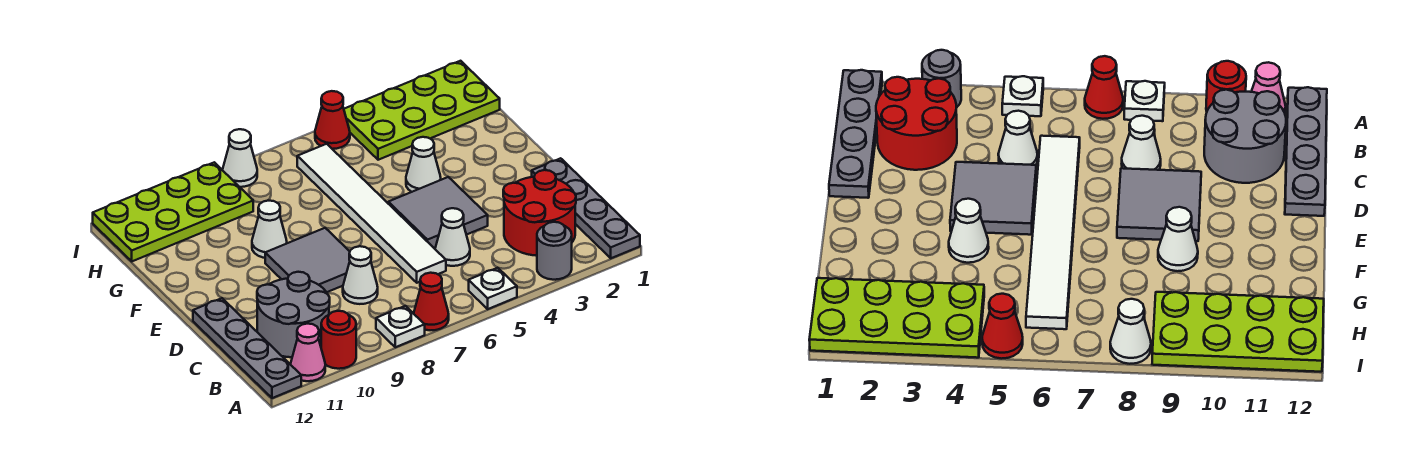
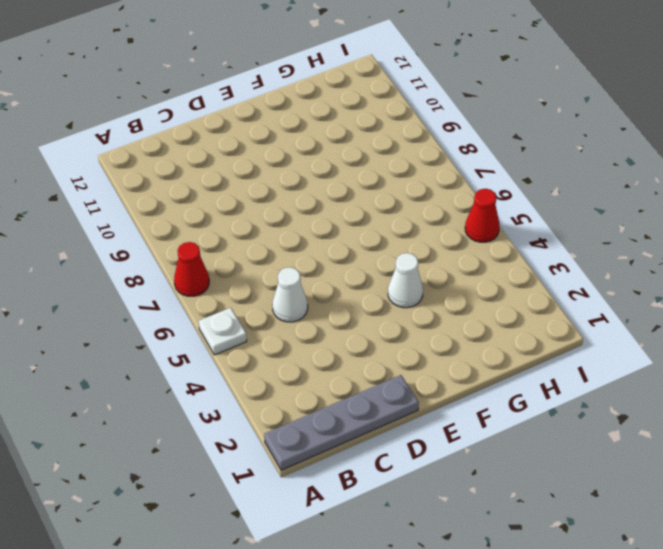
none -> grey round brick A3 level 1
none -> white plate A8 level 1
none -> red round brick A10 level 1

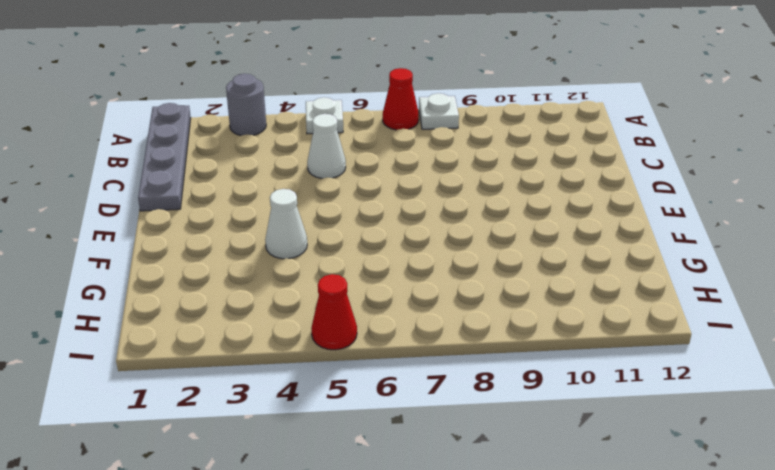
none -> red round brick A10 level 1
none -> pink cone A11 level 1
none -> grey plate A12:D12 level 1

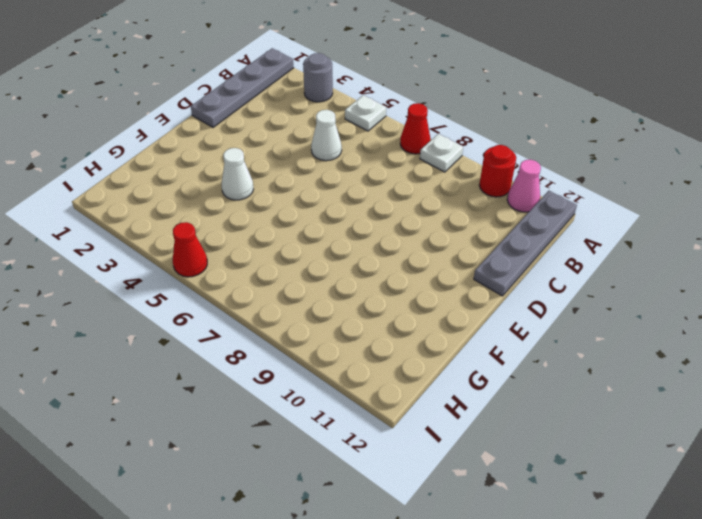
none -> red round brick B2:C3 level 1
none -> grey round brick B10:C11 level 1
none -> white tile C6:H6 level 1

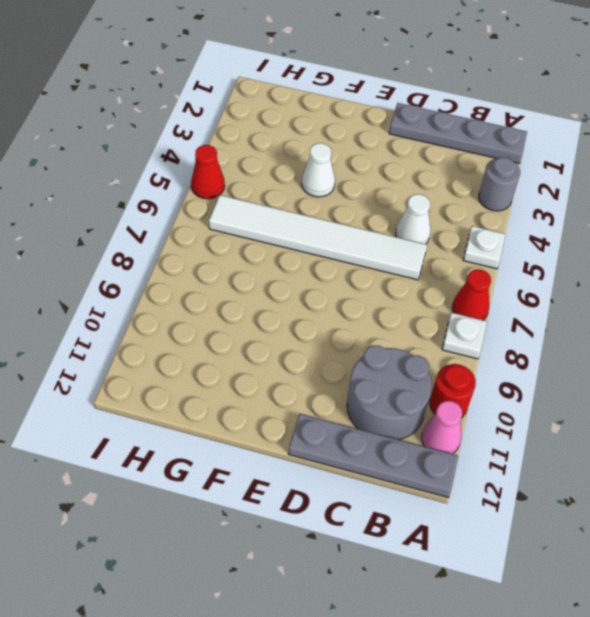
none -> red round brick B2:C3 level 1
none -> white cone C8 level 1
none -> grey tile D4:E5 level 1

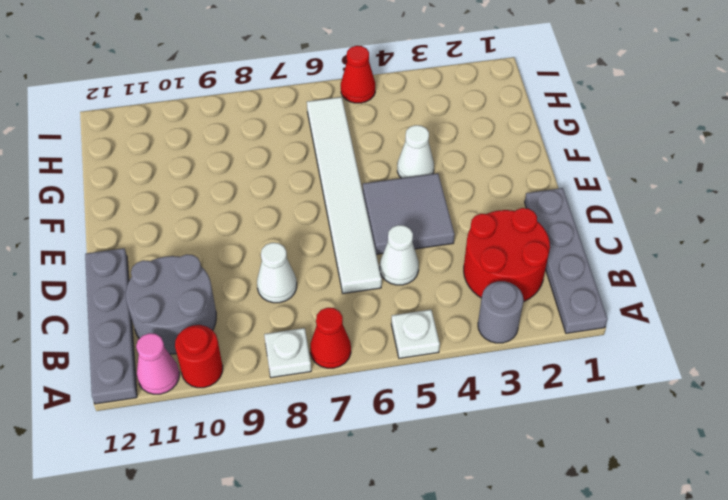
none -> grey tile D8:E9 level 1
none -> white cone F9 level 1
none -> lime plate H1:I4 level 1

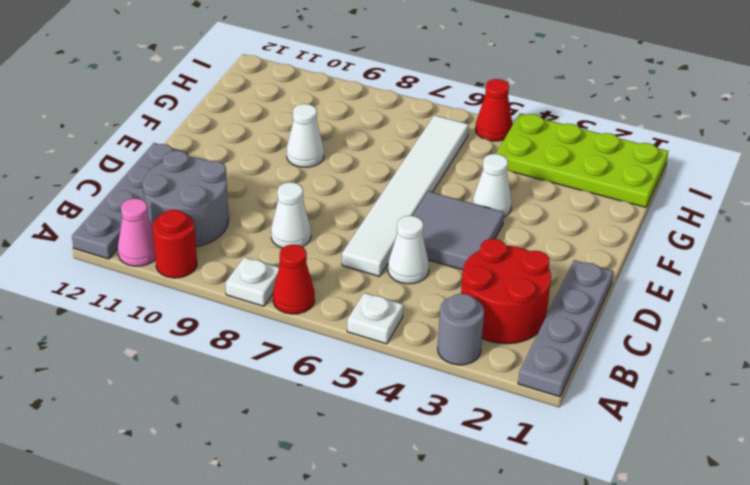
none -> grey tile D8:E9 level 1
none -> lime plate H9:I12 level 1
none -> white cone I8 level 1

